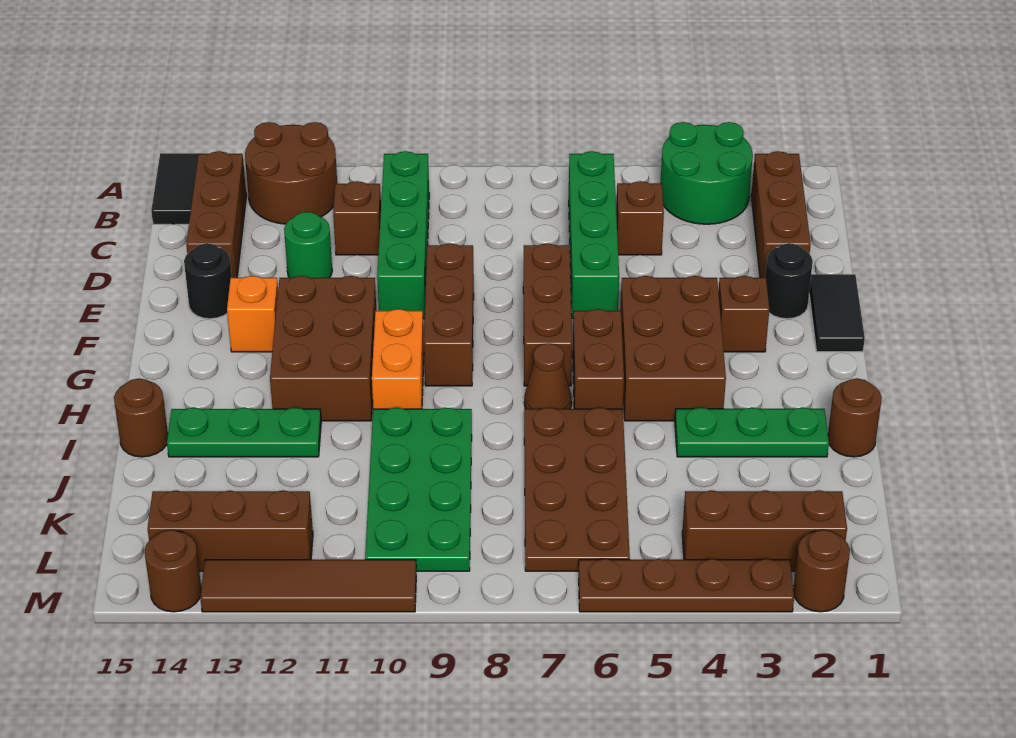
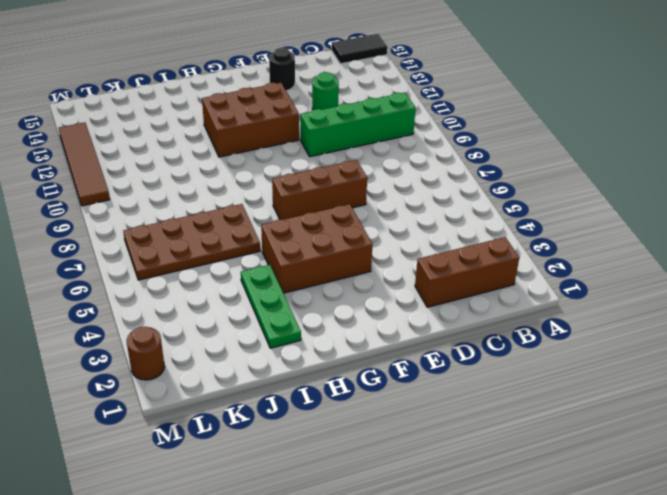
none -> green round brick A3:B4 level 1
none -> brown round brick A12:B13 level 1
none -> green brick B6:E6 level 1
none -> brown brick B14:D14 level 1

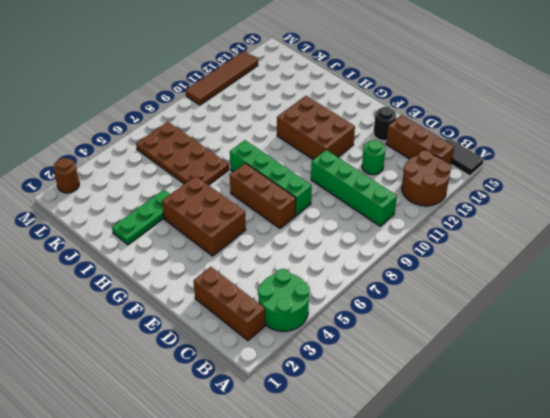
green brick E8:H8 level 1 -> green brick B6:E6 level 1
none -> brown brick C5 level 1
none -> brown brick C11 level 1
none -> black tile E1:F1 level 1
none -> black round brick E2 level 1

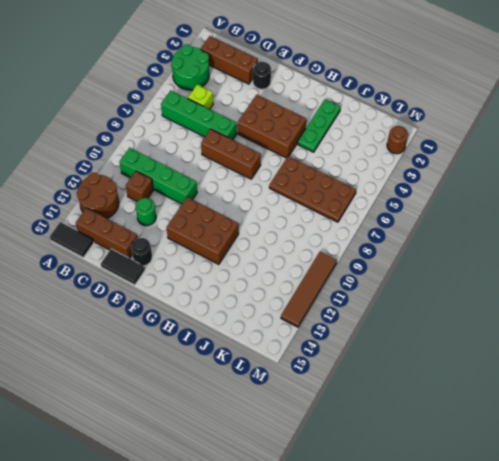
lime brick C5 level 1 -> brown brick C5 level 1
black tile D15:E15 level 1 -> black tile E1:F1 level 1
none -> brown brick E9:G9 level 1
none -> brown brick F3 level 1
none -> orange brick F13 level 1
none -> brown brick G6:H6 level 1

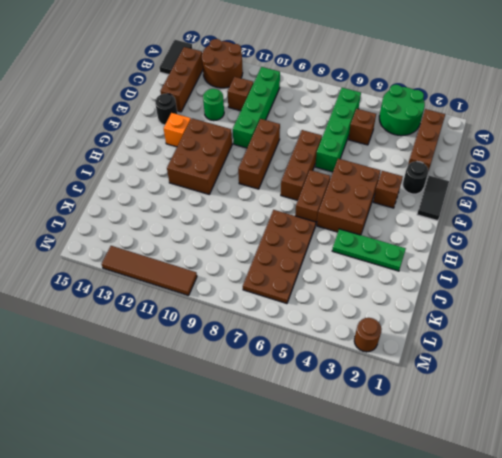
none -> orange brick G10:H10 level 1
none -> brown cone H7 level 1
none -> brown round brick I1 level 1
none -> green plate I9:L10 level 1

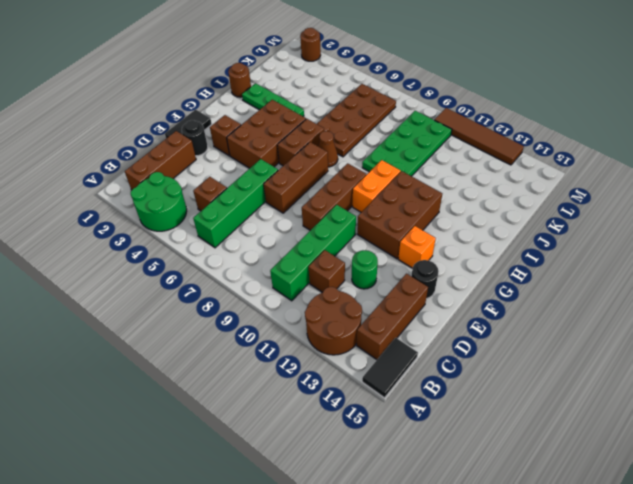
none -> green plate I12:I14 level 1
none -> brown round brick I15 level 1
none -> brown brick L2:L4 level 1
none -> brown brick L12:L14 level 1

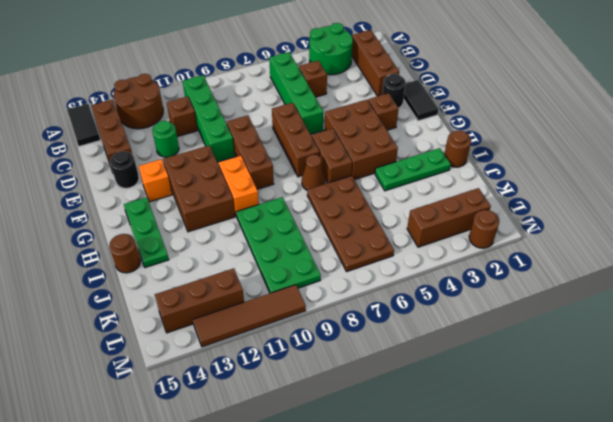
green plate G14:I14 level 1 -> green plate I12:I14 level 1
none -> brown plate M3:M6 level 1
none -> brown round brick M14 level 1

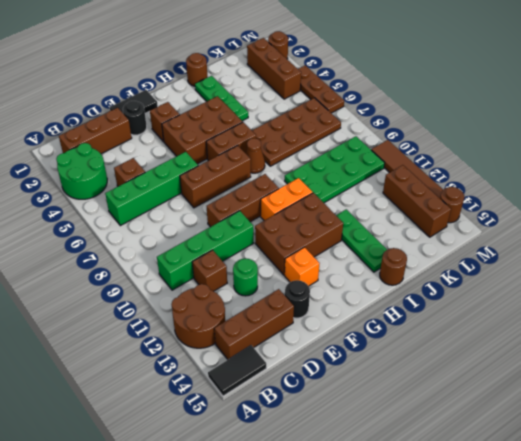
brown plate M4:M6 level 1 -> brown plate M3:M6 level 1

